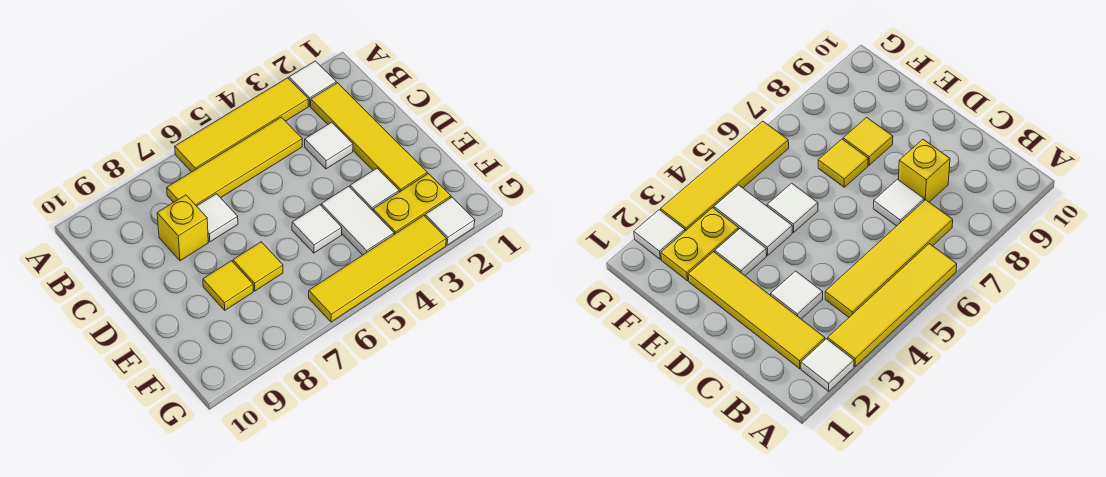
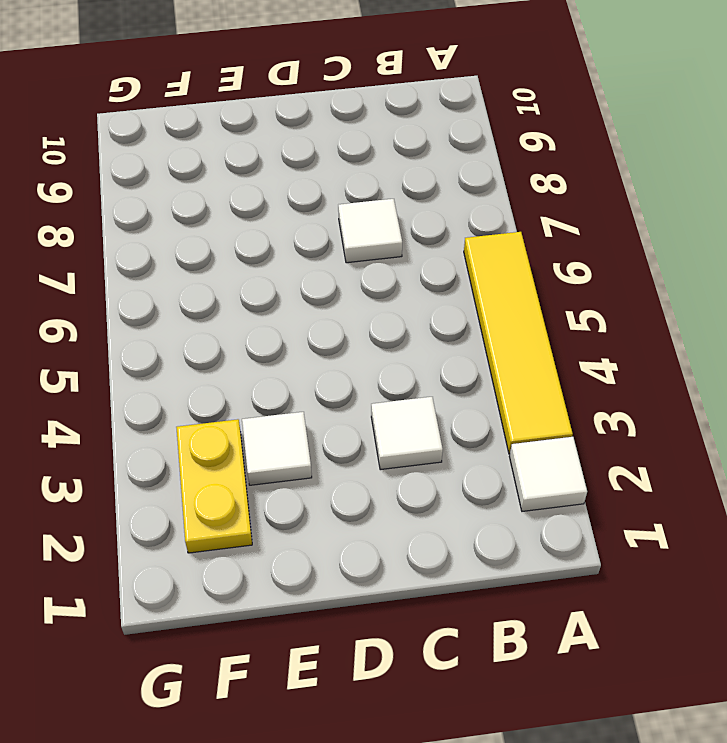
none -> yellow tile B2:E2 level 1
none -> yellow tile B4:B7 level 1
none -> yellow brick C8 level 1

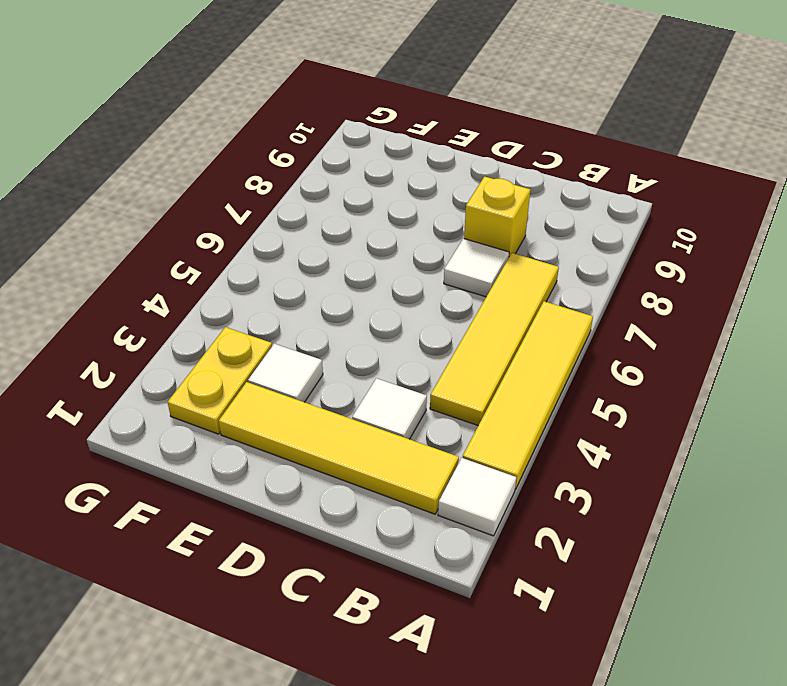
none -> white tile E4:F4 level 1
none -> white tile E5 level 1
none -> yellow tile E7 level 1

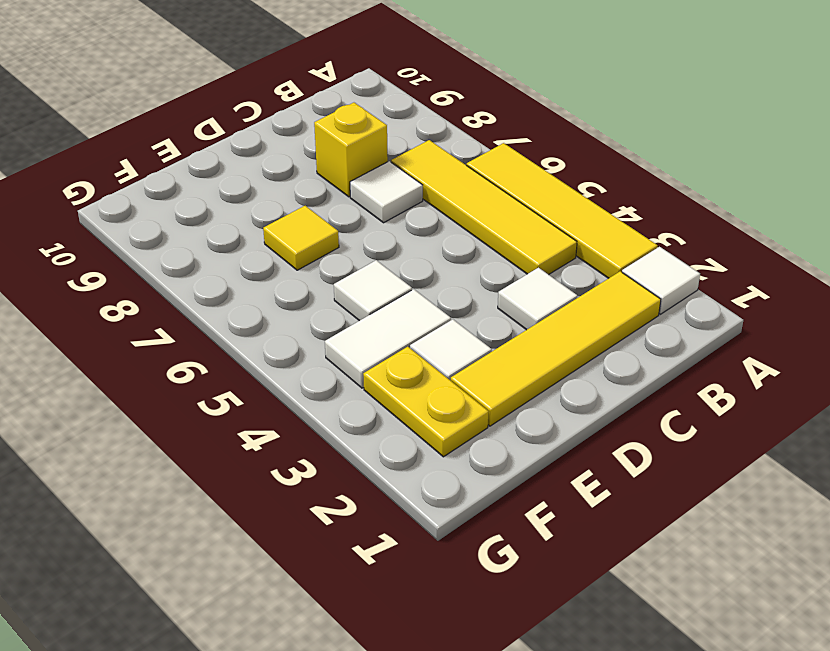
none -> yellow tile E8 level 1
none -> white tile G2 level 1
none -> yellow tile G3:G6 level 1

